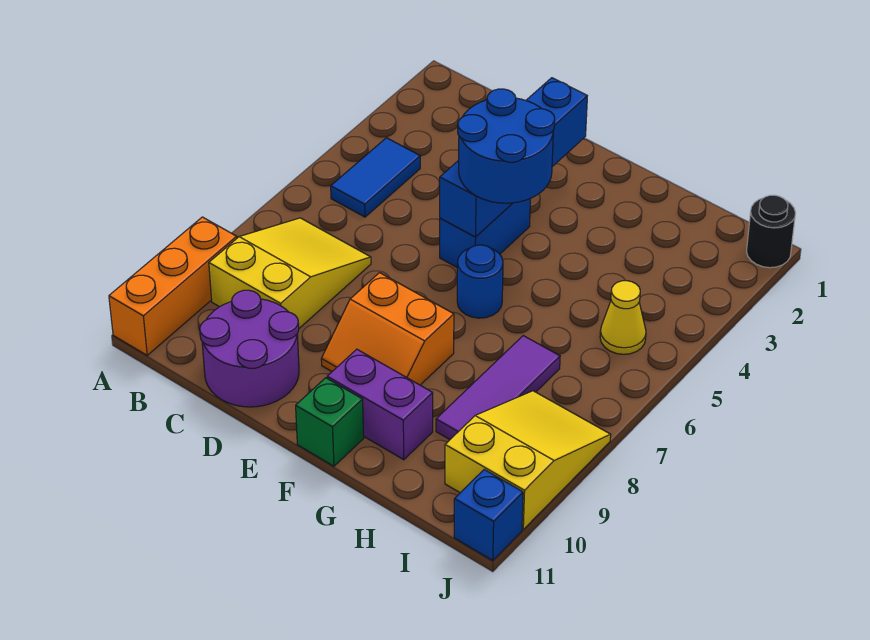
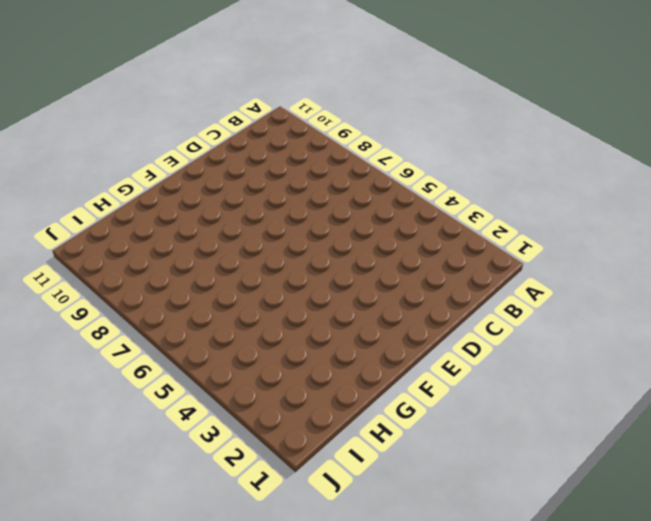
none -> orange brick A9:A11 level 1
none -> blue tile B4:B5 level 1
none -> yellow slope B7:C9 level 1 top 9

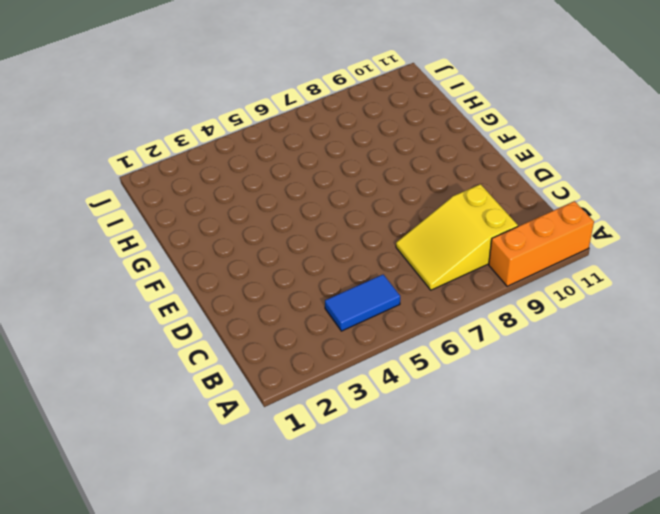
none -> purple round brick C10:D11 level 1
none -> blue brick E4:E5 level 1
none -> orange slope E8:F9 level 1 top 8

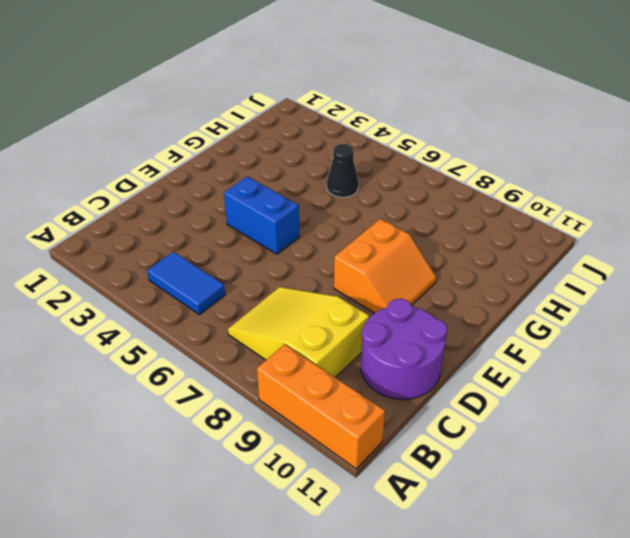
black cone H5 level 1 -> none
none -> blue round brick F6 level 1
none -> purple brick F10:G10 level 1
none -> green brick F11 level 1

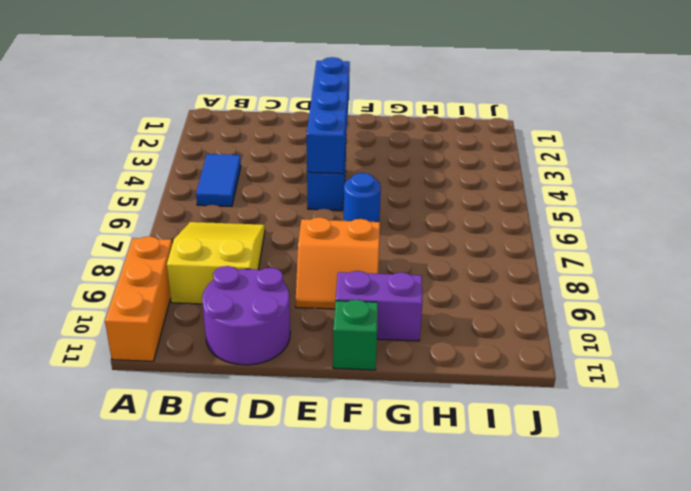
none -> purple tile H7:H9 level 1
none -> yellow cone I5 level 1
none -> yellow slope I8:J10 level 1 top 10

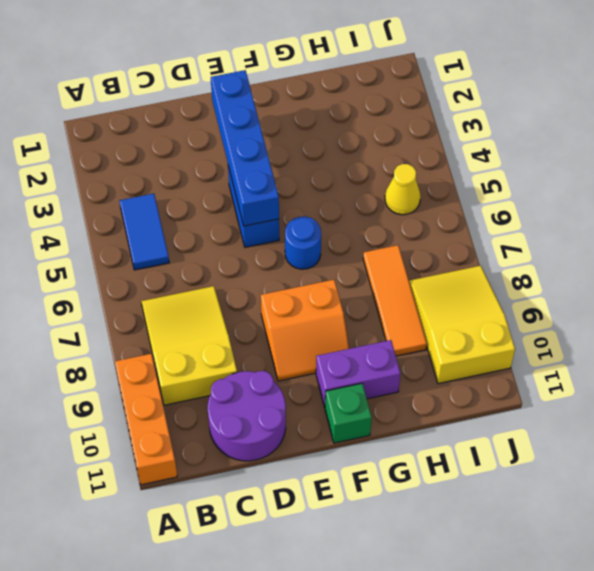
orange tile H7:H9 level 1 -> purple tile H7:H9 level 1
none -> black round brick J1 level 1
none -> blue brick J11 level 1
none -> blue round brick E4:F5 level 3

